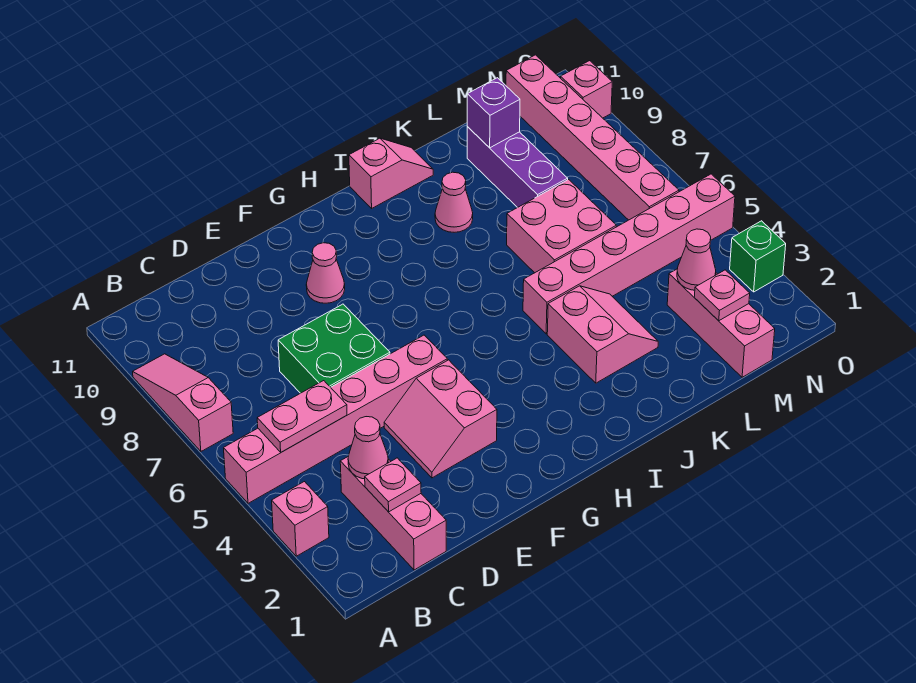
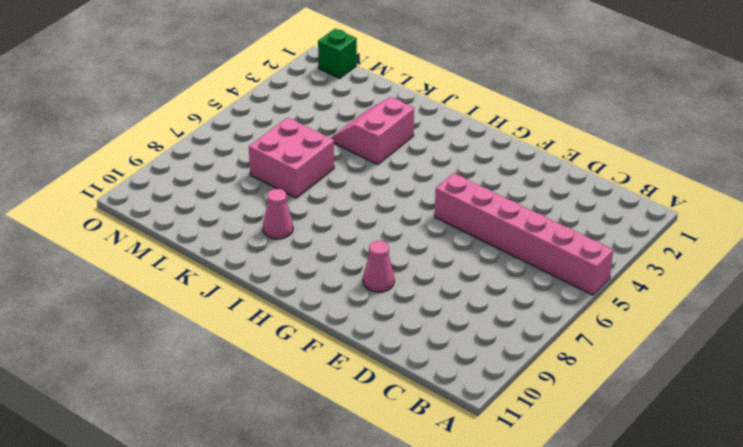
green brick N1 level 1 -> green brick O3 level 1
none -> pink brick A3 level 1
none -> pink slope A7:A9 level 1 top 7
none -> pink brick C1:C3 level 1

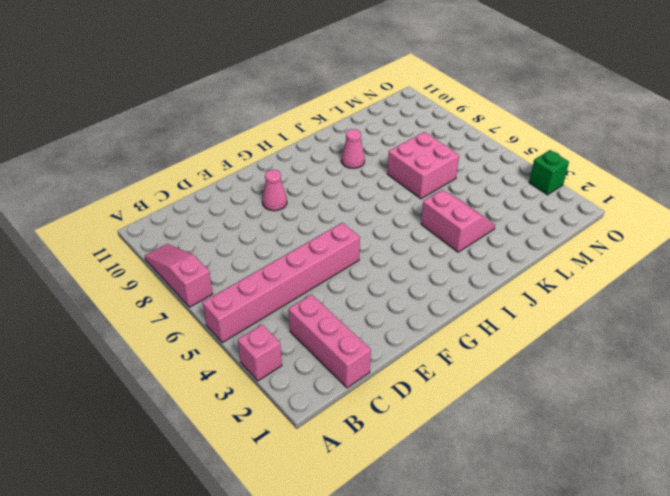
none -> green brick D6:E7 level 1
none -> pink slope E3:F4 level 1 top F
none -> pink slope I11:J11 level 1 top I

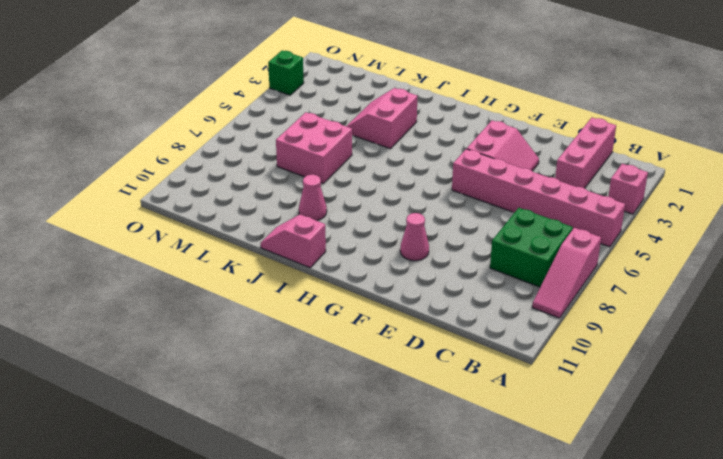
green brick B7:C8 level 1 -> green brick D6:E7 level 1
none -> pink brick J5:O5 level 1
none -> purple brick L8:L10 level 1
none -> pink brick M1:M3 level 1

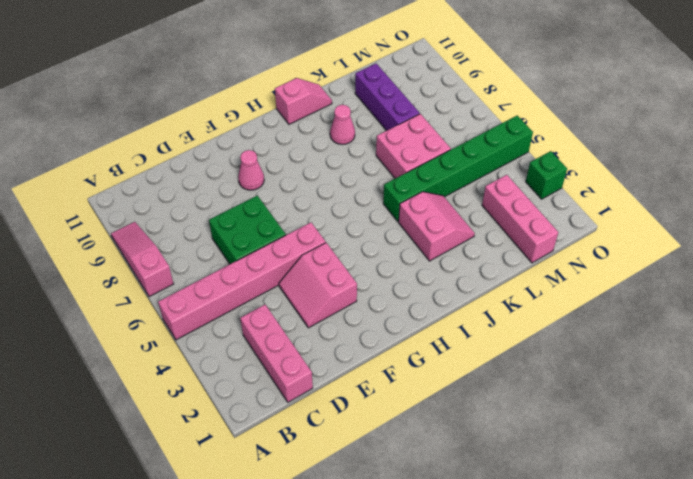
green brick J5:O5 level 1 -> pink brick J5:O5 level 1
none -> pink brick A3 level 1
none -> pink brick N6:N11 level 1
none -> pink brick O10 level 1

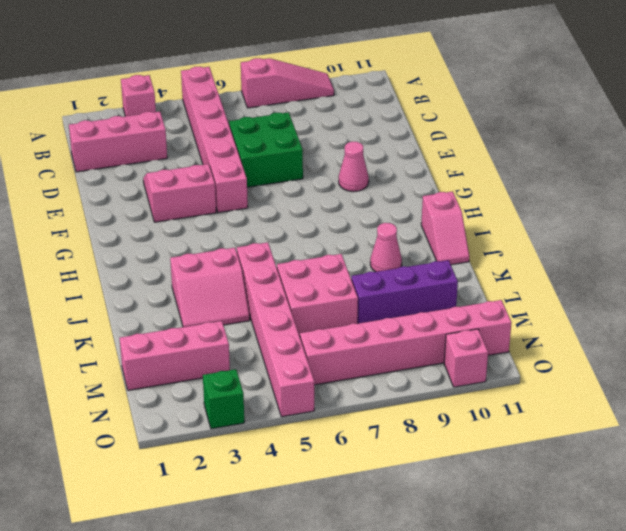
none -> pink plate B5:C5 level 2
none -> pink plate C2 level 2
none -> pink cone C3 level 2

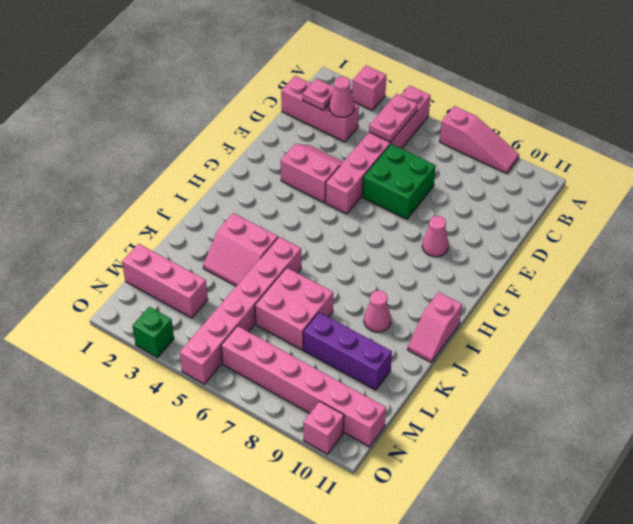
none -> purple brick L10 level 2
none -> pink plate M2 level 2
none -> pink cone M3 level 2

